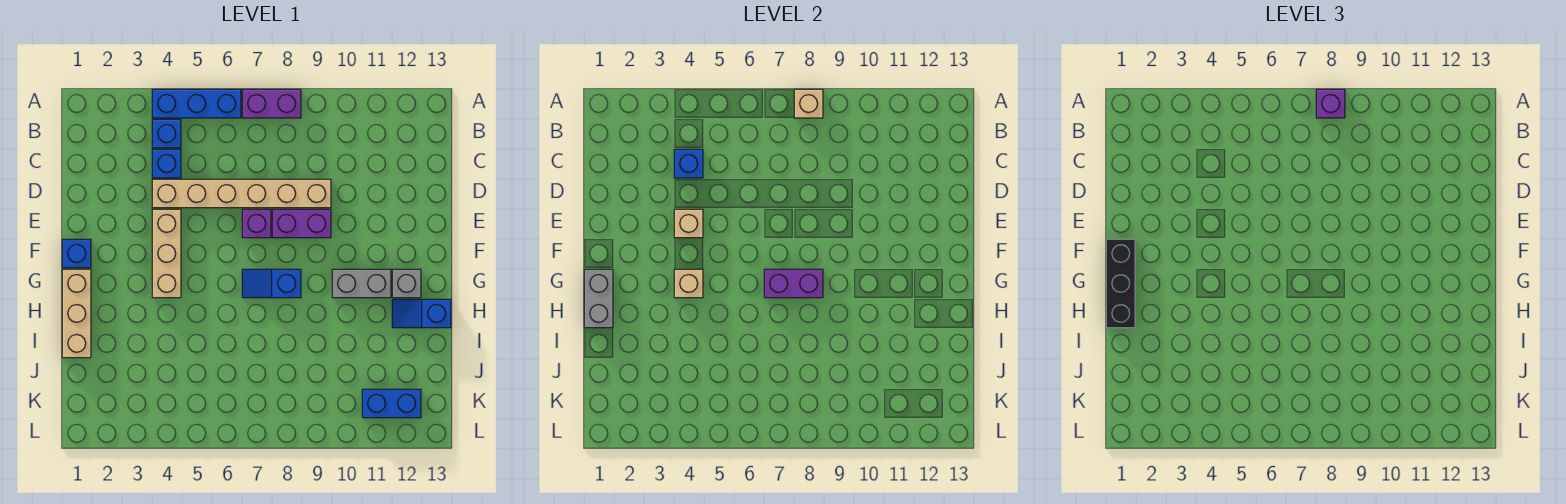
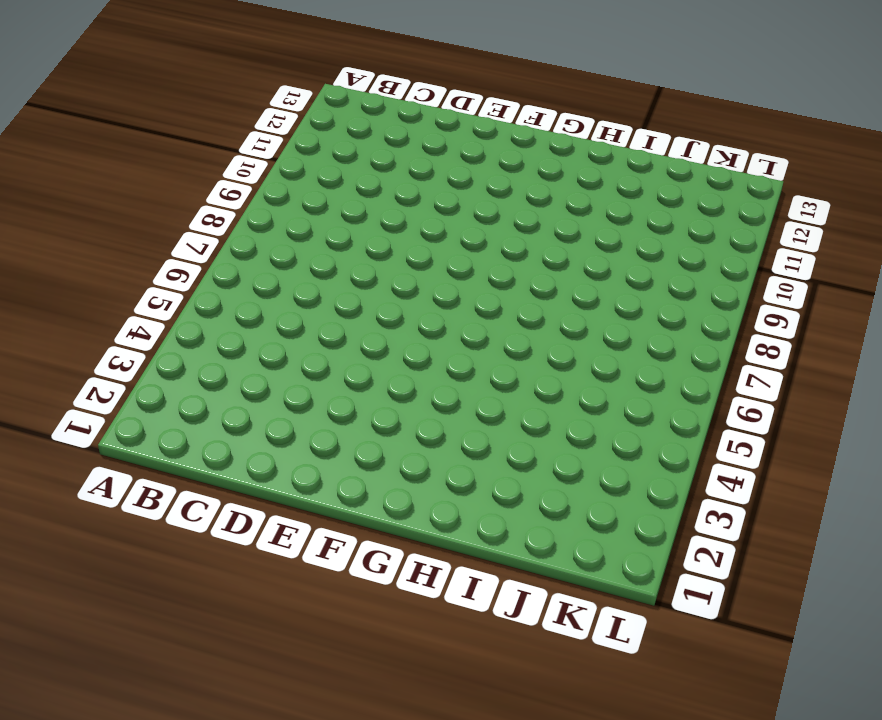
none -> blue brick A4:A6 level 1
none -> purple brick A7:A8 level 1
none -> blue brick B4 level 1

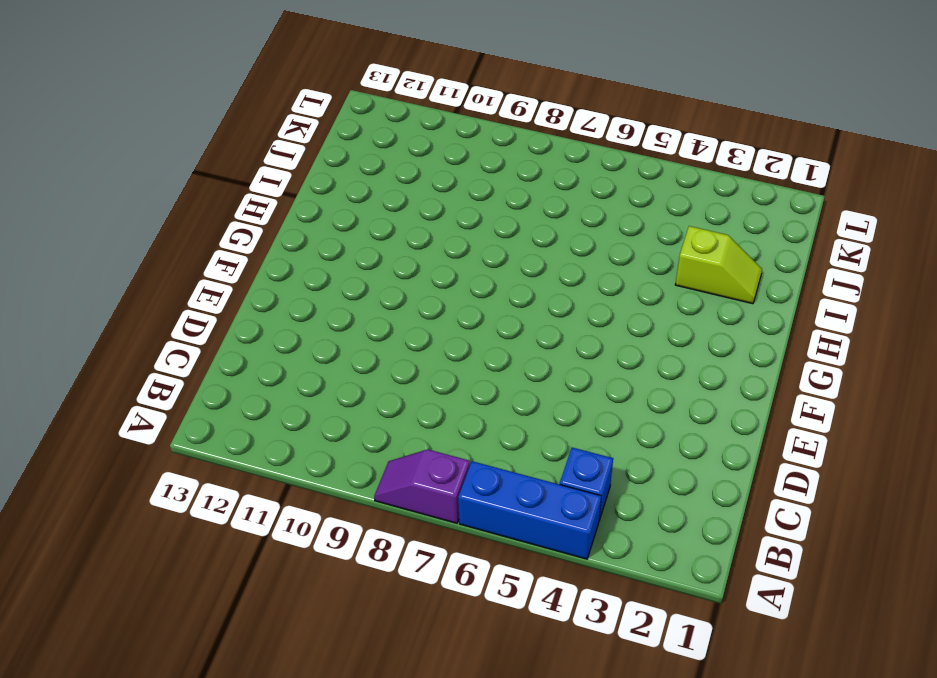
purple slope A7:A8 level 1 top 7 -> purple brick A7:A8 level 1
lime slope I2:I3 level 1 top 3 -> none
none -> blue brick C4 level 1
none -> tan brick D4:D9 level 1
none -> tan brick E4:G4 level 1

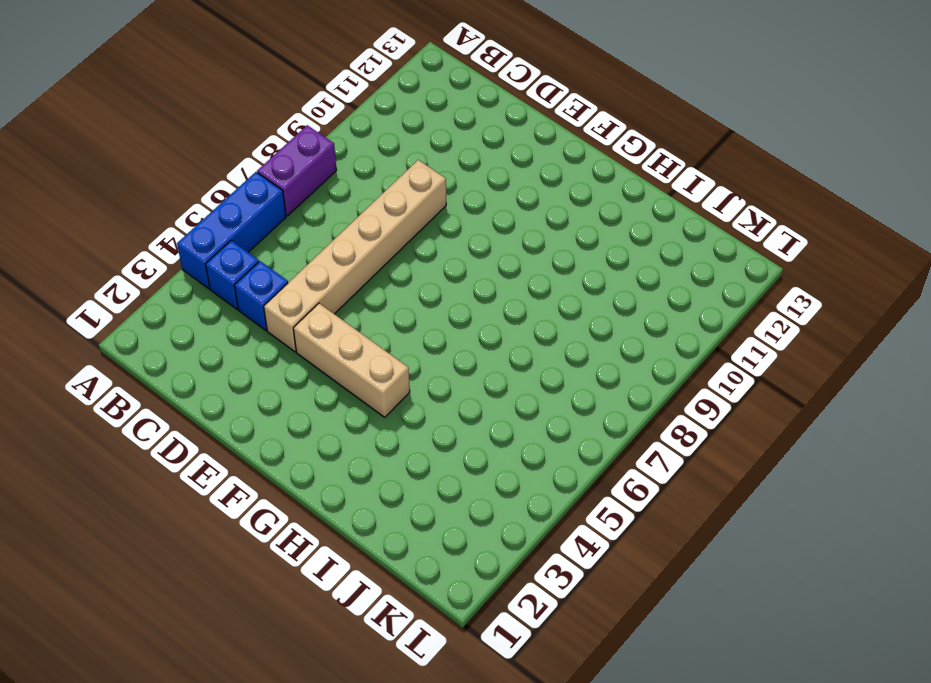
none -> purple brick E7 level 1
none -> purple brick E8:E9 level 1
none -> blue brick F1 level 1

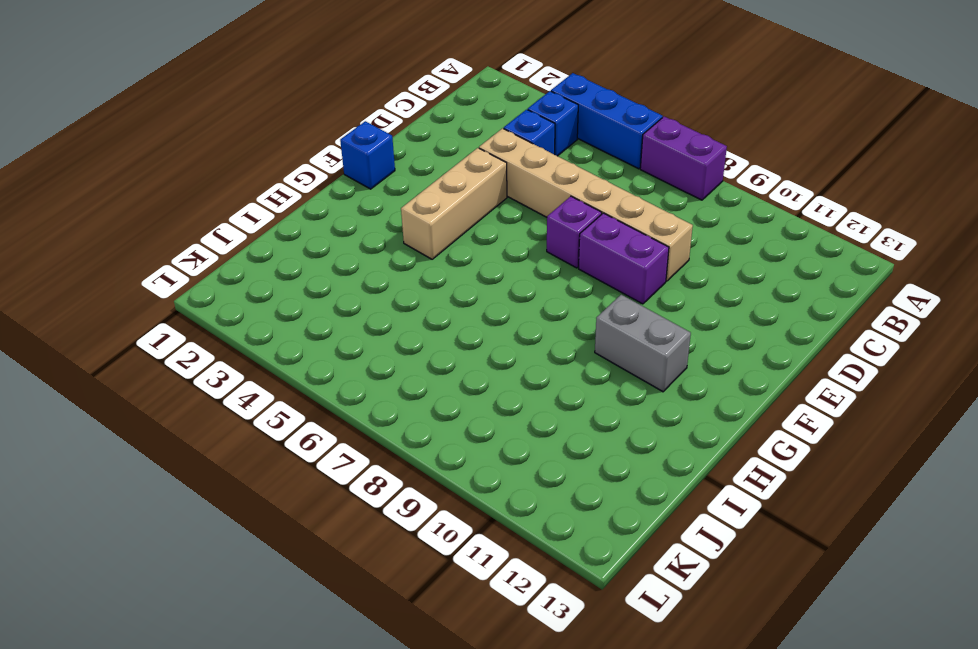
none -> tan brick G1:I1 level 1
none -> blue slope G7:G8 level 1 top 8
none -> grey brick G12 level 1

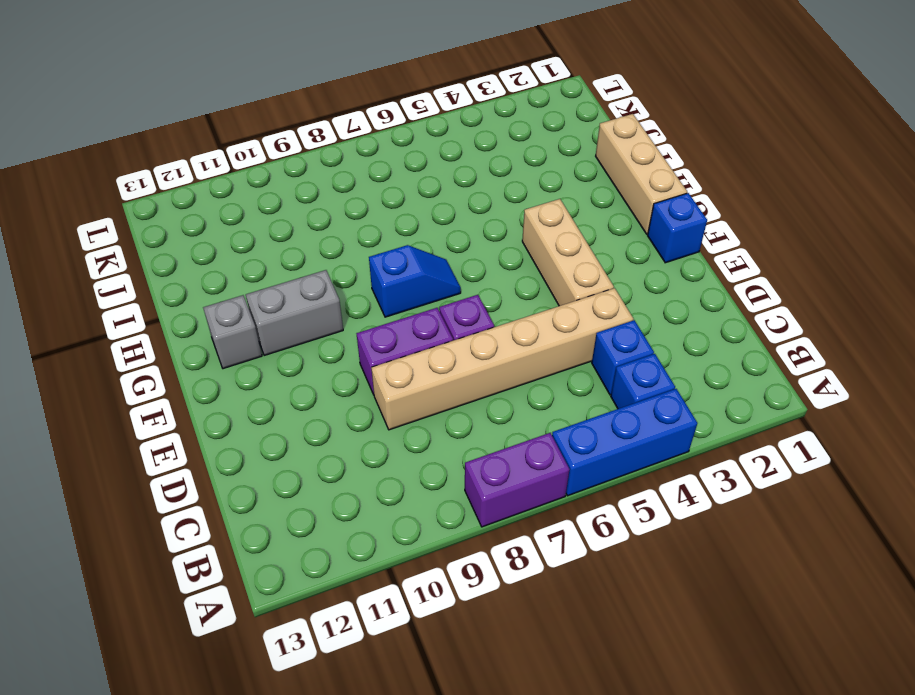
none -> blue slope H12:H13 level 1 top 13
none -> blue brick K11:K12 level 1
none -> tan brick A8 level 2

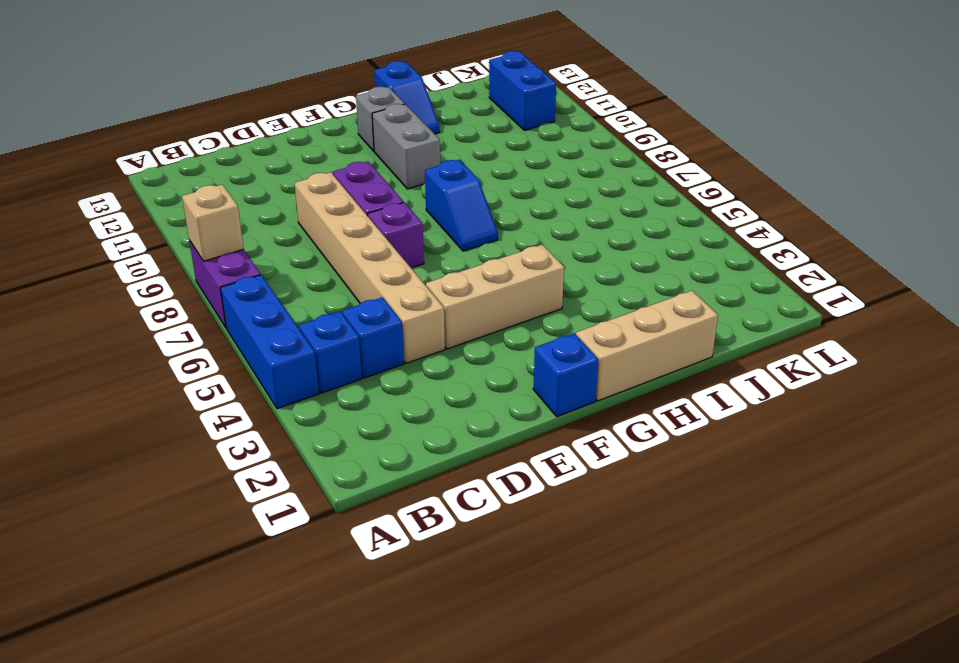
none -> blue brick C4 level 2
none -> tan brick E4 level 2
none -> grey brick G1:H1 level 2

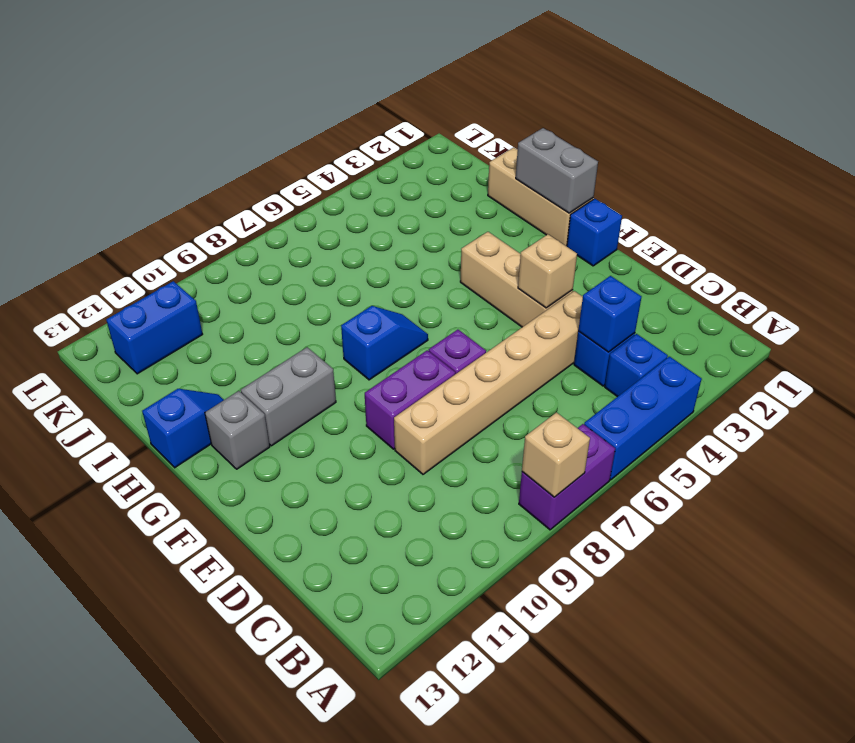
none -> tan brick G4 level 2
none -> purple brick G7:G8 level 2
none -> purple brick A8 level 3

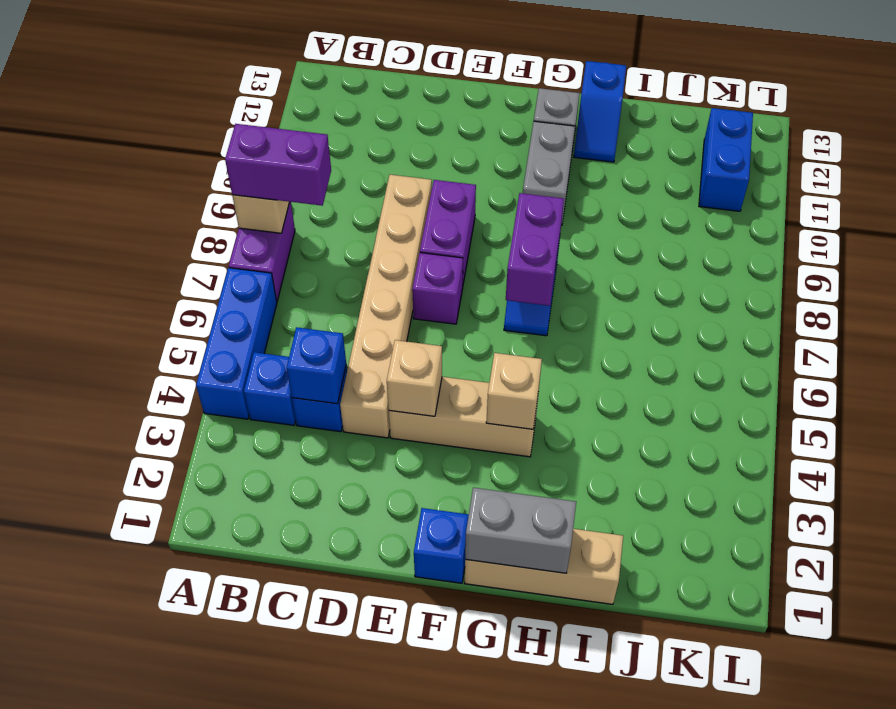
purple brick A8:B8 level 3 -> purple brick A8 level 3
none -> black brick F1:H1 level 3

